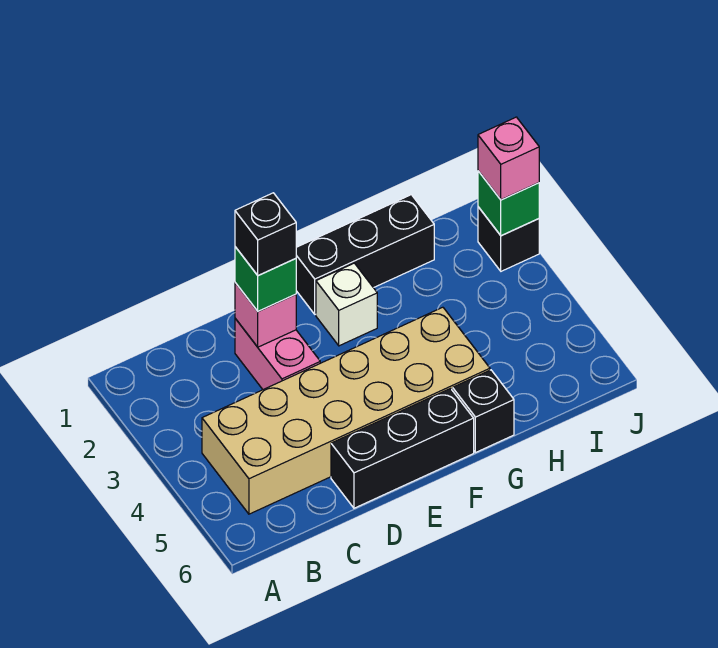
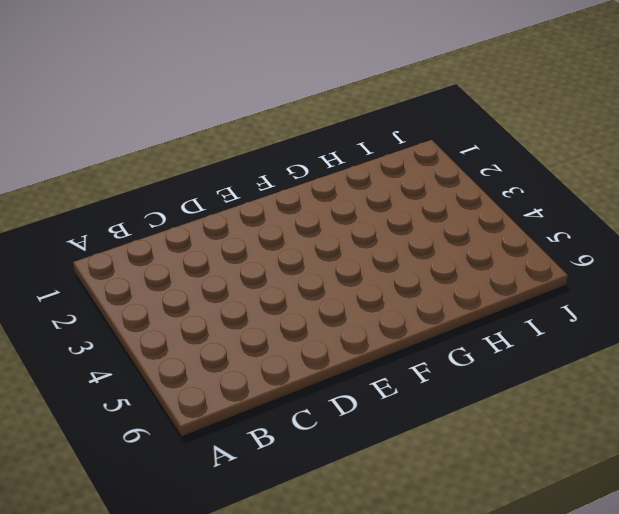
none -> tan brick B4:G5 level 1
none -> pink brick D2:D3 level 1
none -> black brick D6:F6 level 1

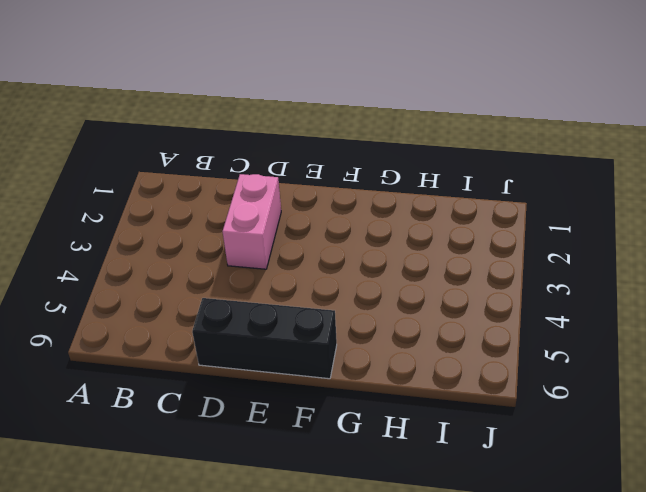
none -> tan brick B4:G5 level 1
none -> black brick F1:H1 level 1
none -> white brick F2 level 1

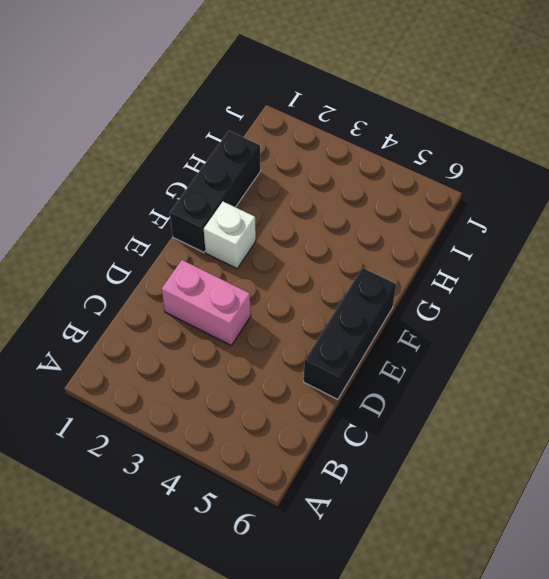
none -> tan brick B4:G5 level 1
none -> black brick G6 level 1
none -> black brick J2 level 1

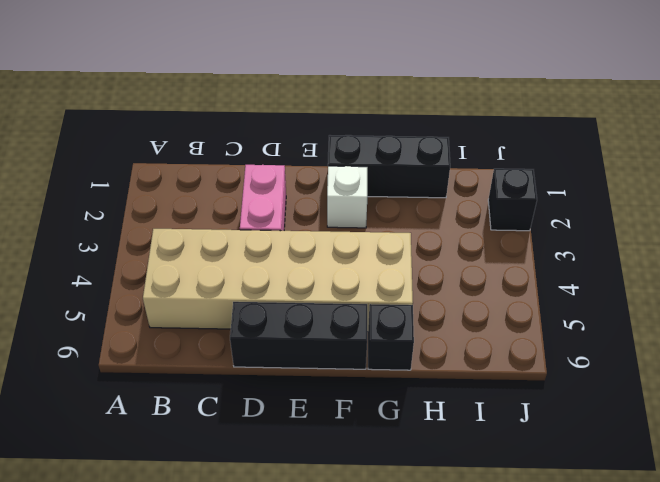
none -> pink brick D2 level 2
none -> green brick J2 level 2
none -> green brick D2 level 3

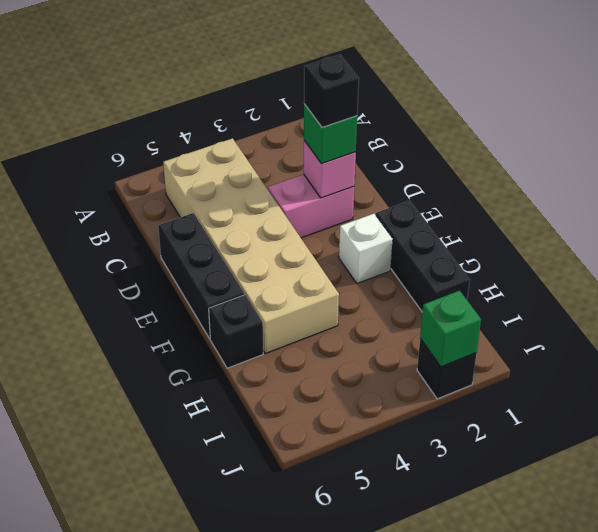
none -> pink brick J2 level 3

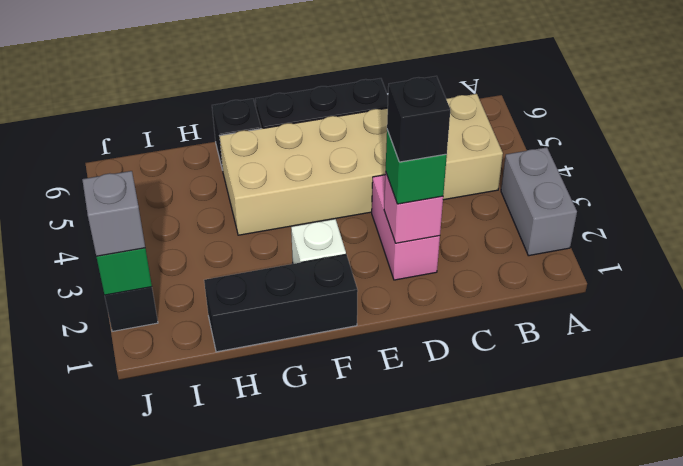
grey brick A2:A3 level 1 -> none
grey brick J2 level 3 -> pink brick J2 level 3

